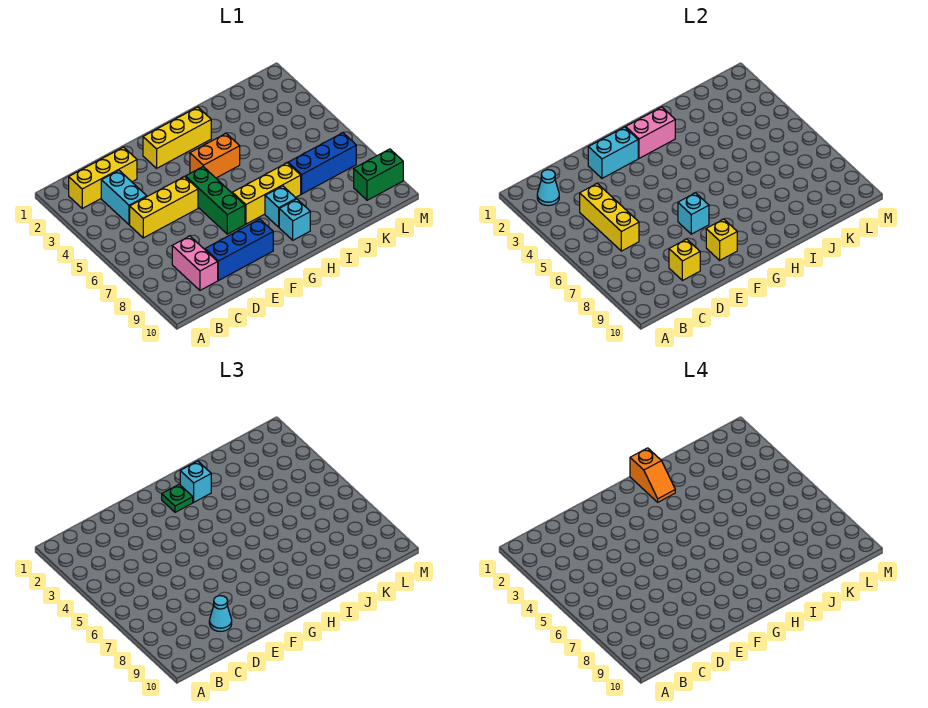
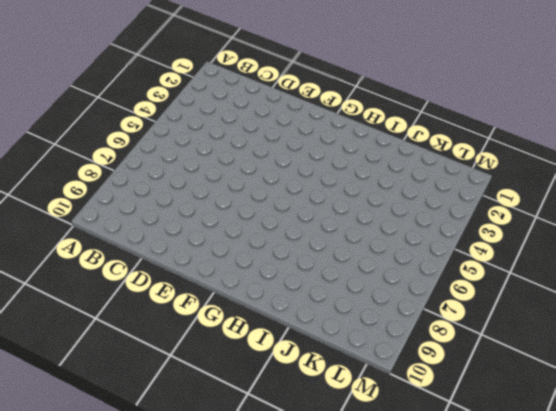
none -> yellow brick B2:D2 level 1
none -> cyan brick C3:C4 level 1
none -> yellow brick C5:E5 level 1

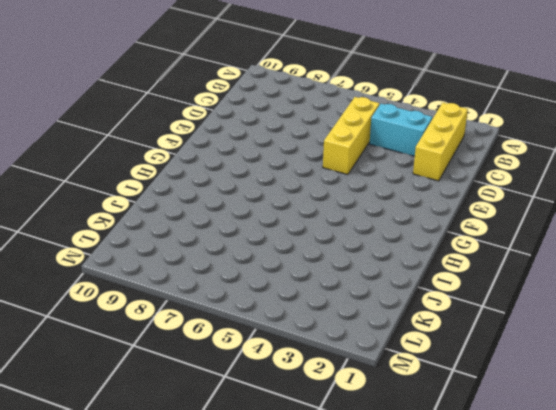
none -> pink brick C8:C9 level 1
none -> blue brick D9:F9 level 1
none -> yellow brick F2:H2 level 1

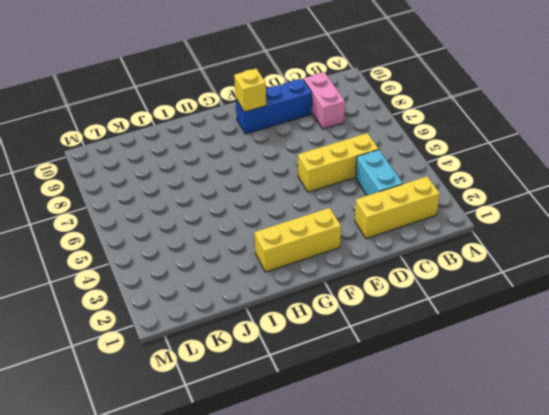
none -> green brick F5:F7 level 1
none -> orange brick G4:H4 level 1
none -> yellow brick G7:I7 level 1

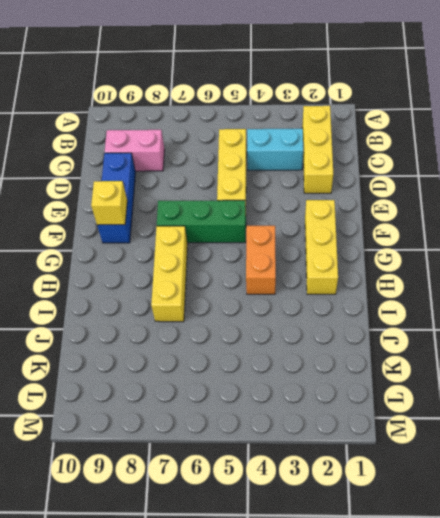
none -> cyan brick H8 level 1
none -> cyan brick H9 level 1
none -> blue brick J7:L7 level 1

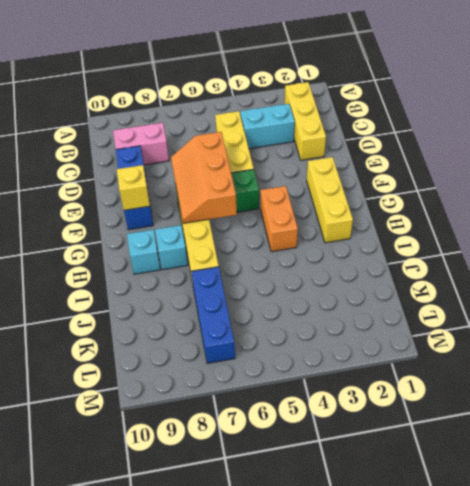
orange slope E6:G7 level 2 top 6 -> cyan brick F7 level 2
none -> green brick L9:M9 level 1
none -> cyan cone B2 level 2
none -> yellow brick C4:C6 level 2

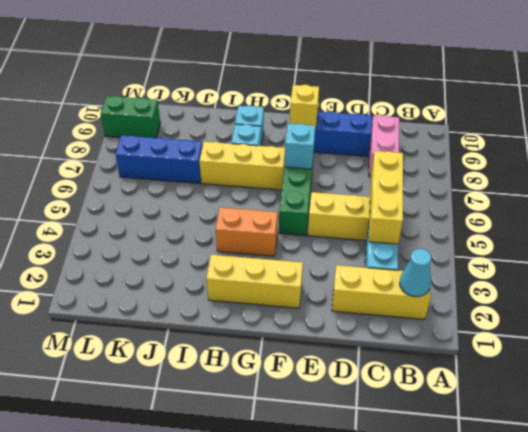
none -> yellow brick D9 level 2
none -> cyan brick E2:F2 level 2
none -> pink brick G2:H2 level 2

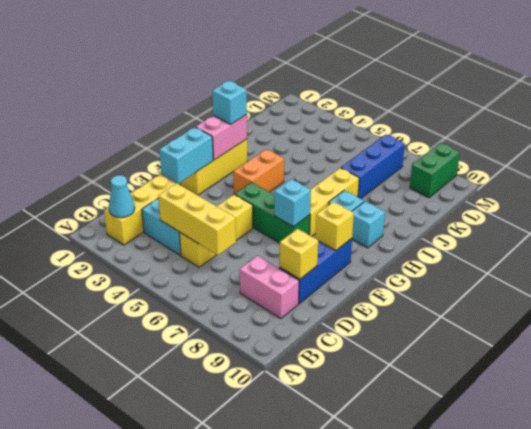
none -> cyan cone D9 level 3
none -> green plate G2 level 3
none -> orange slope H1:H2 level 4 top 1

